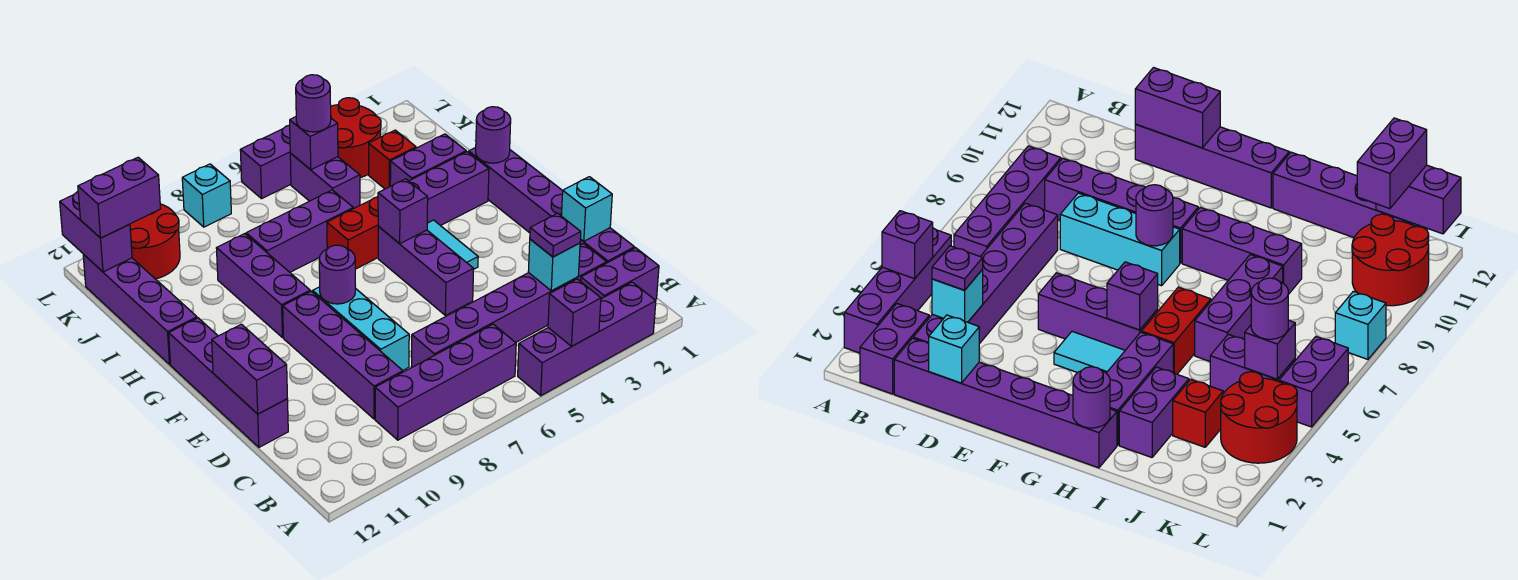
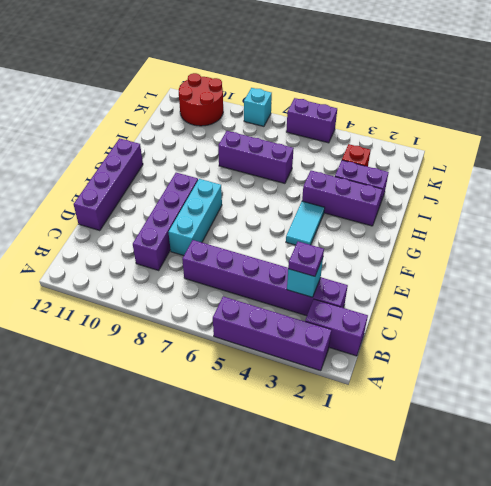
none -> purple brick B6:B9 level 1
none -> purple brick C1:H1 level 1
none -> purple brick E5:G5 level 1
none -> purple brick G9:I9 level 1

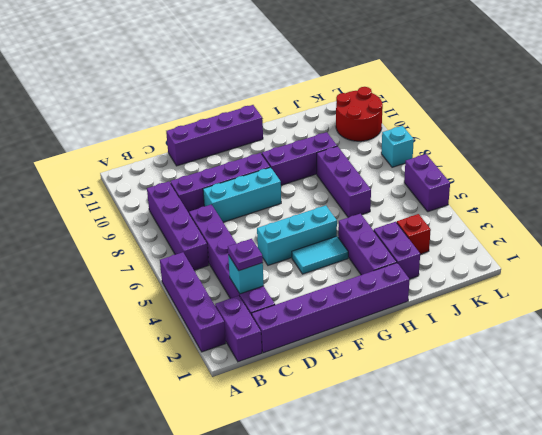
cyan brick E5:G5 level 1 -> purple brick E5:G5 level 1
none -> red brick H5:H6 level 1
none -> purple brick H12:K12 level 1
none -> purple brick J5:K5 level 1
none -> red round brick K3:L4 level 1

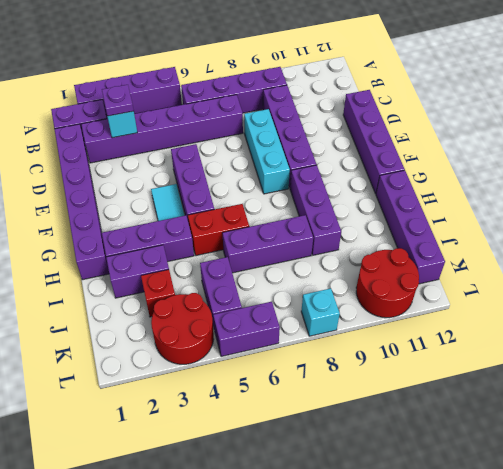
none -> purple brick A4 level 2
none -> cyan brick D1 level 2
none -> purple brick D12:E12 level 2
none -> purple round brick F8 level 2

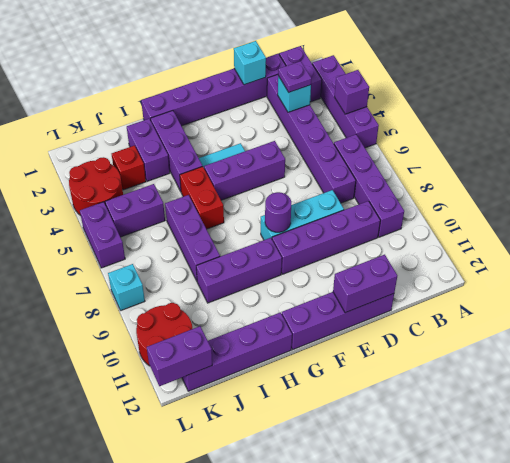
none -> purple brick G5 level 2
none -> purple round brick H1 level 2
none -> purple brick K5 level 2
none -> purple round brick K5 level 3

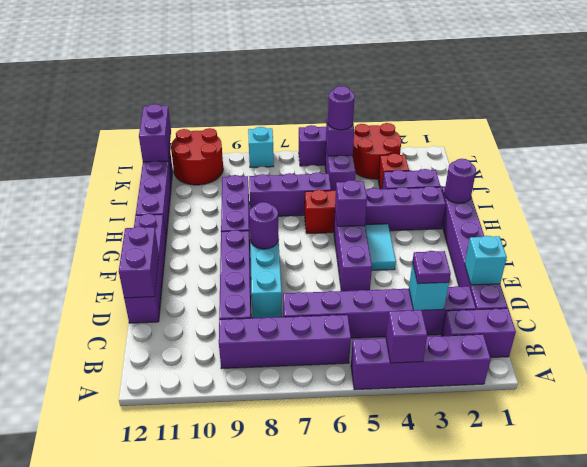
none -> purple brick K11:K12 level 3

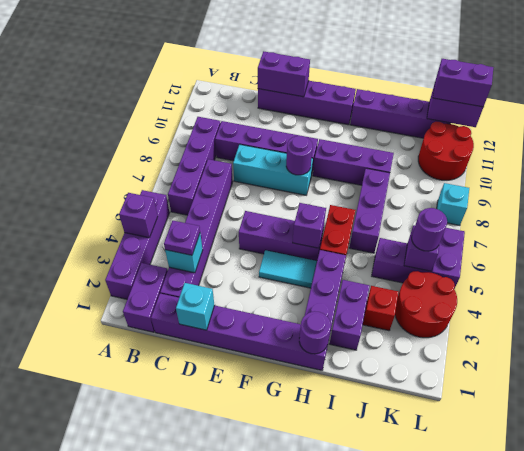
purple brick K12:L12 level 3 -> purple brick K11:K12 level 3

